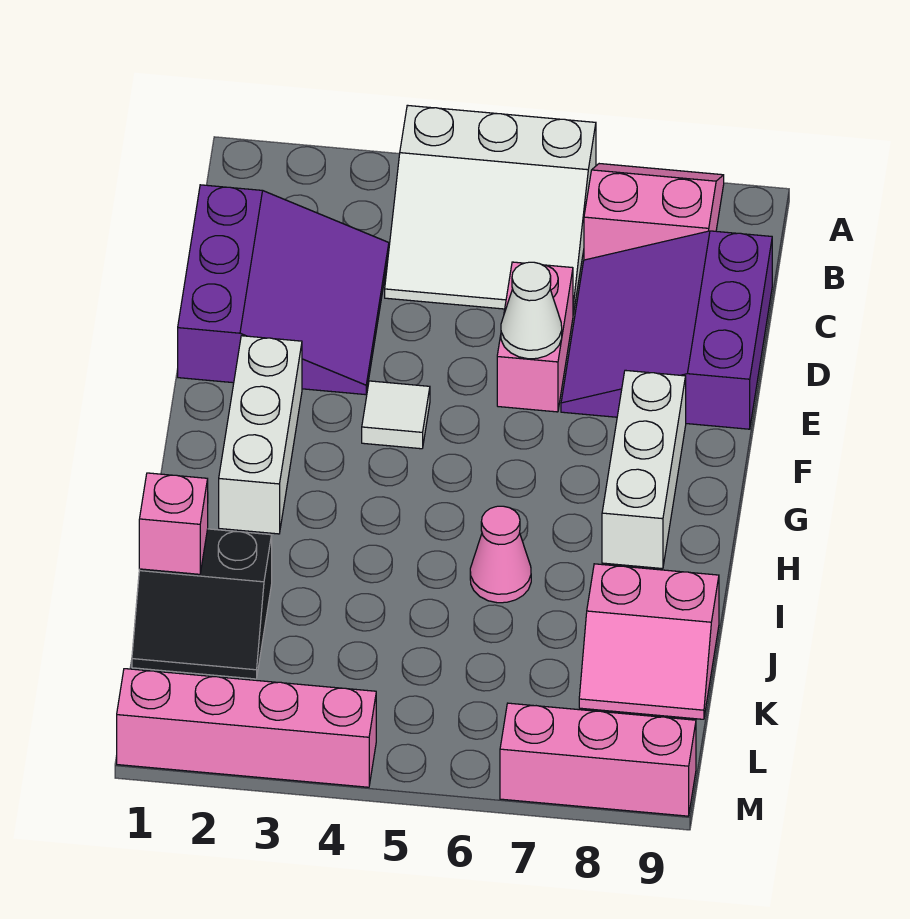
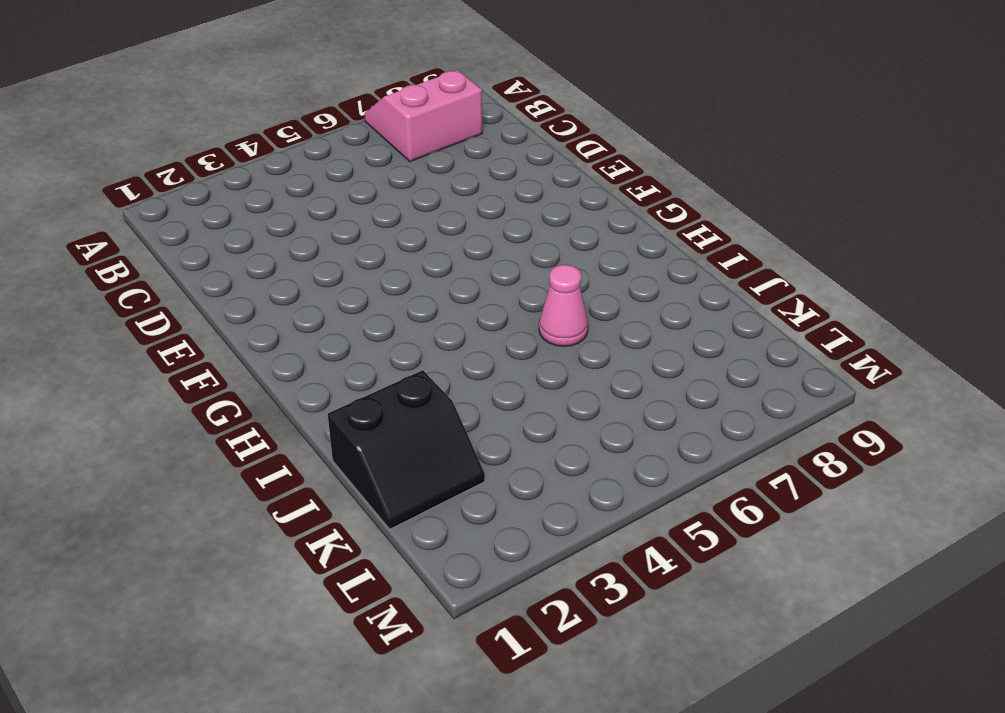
none -> white slope A4:C6 level 1 top A
none -> purple slope C1:E3 level 1 top 1
none -> purple slope C7:E9 level 1 top 9

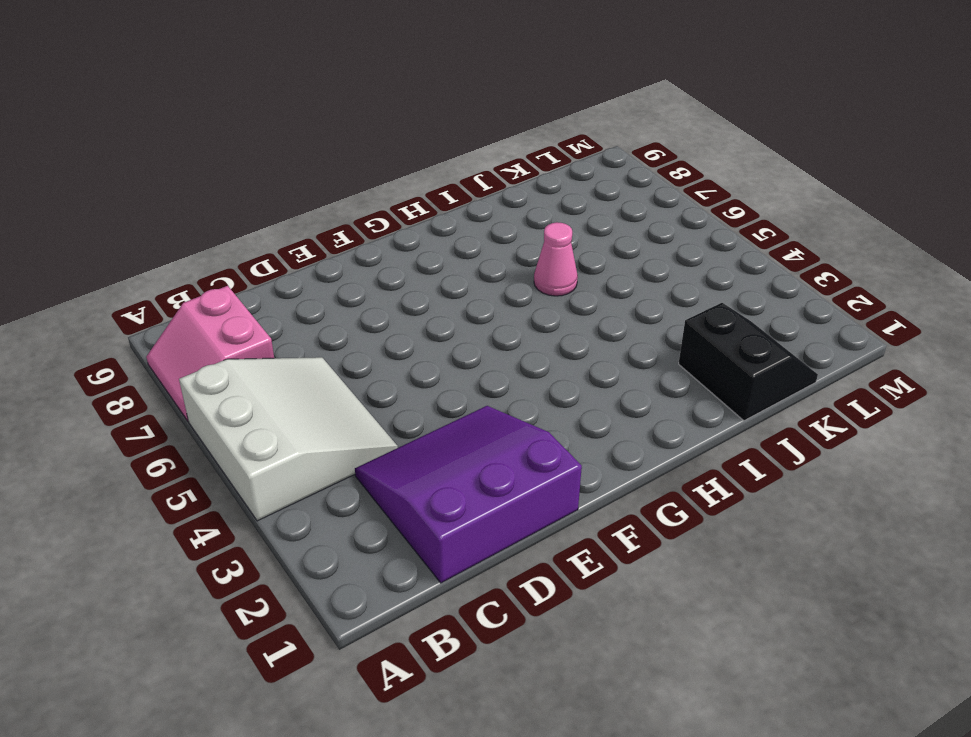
none -> purple slope C7:E9 level 1 top 9
none -> pink brick D6:E6 level 1
none -> white brick F2:H2 level 1

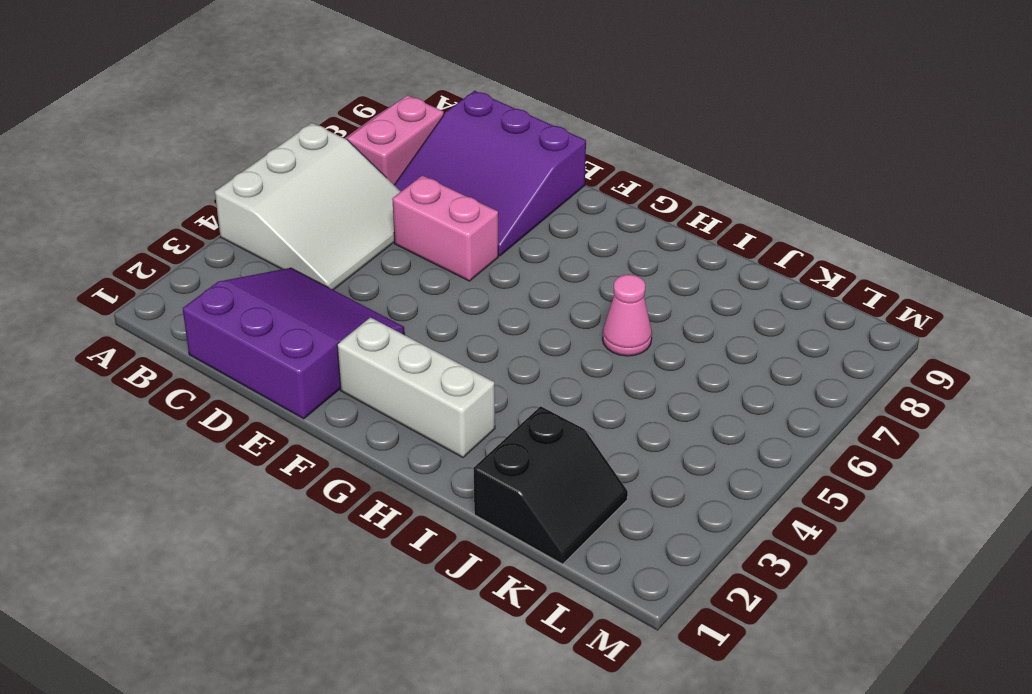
none -> white tile F4 level 1
none -> white brick F8:H8 level 1
none -> pink slope J8:K9 level 1 top J

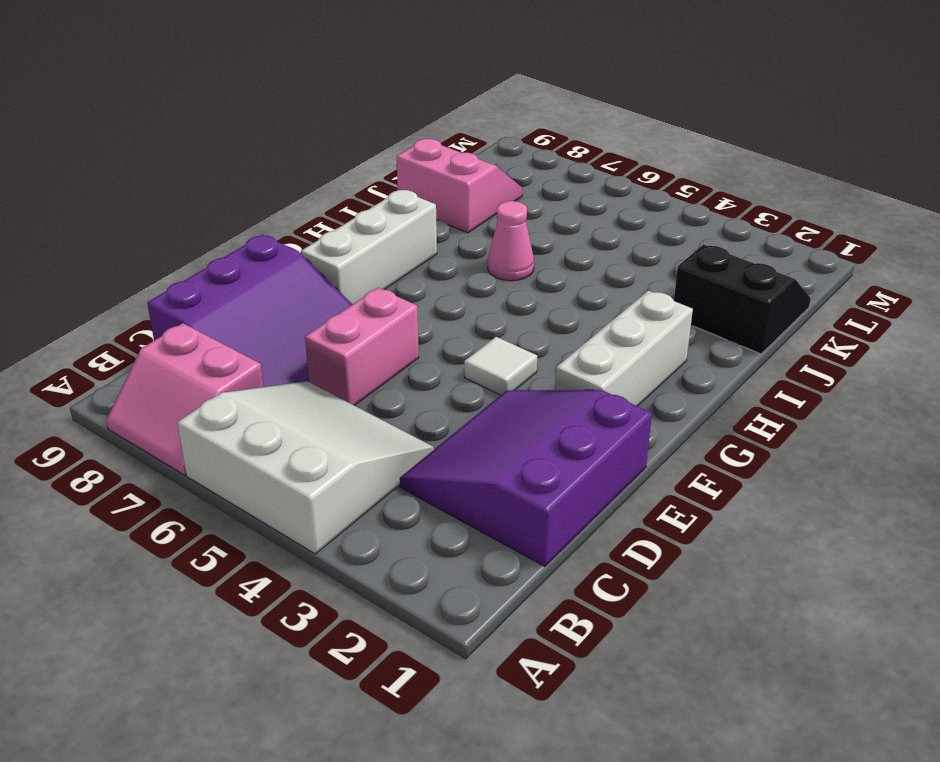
none -> pink brick M1:M4 level 1
none -> pink brick M7:M9 level 1
none -> white cone E6 level 2

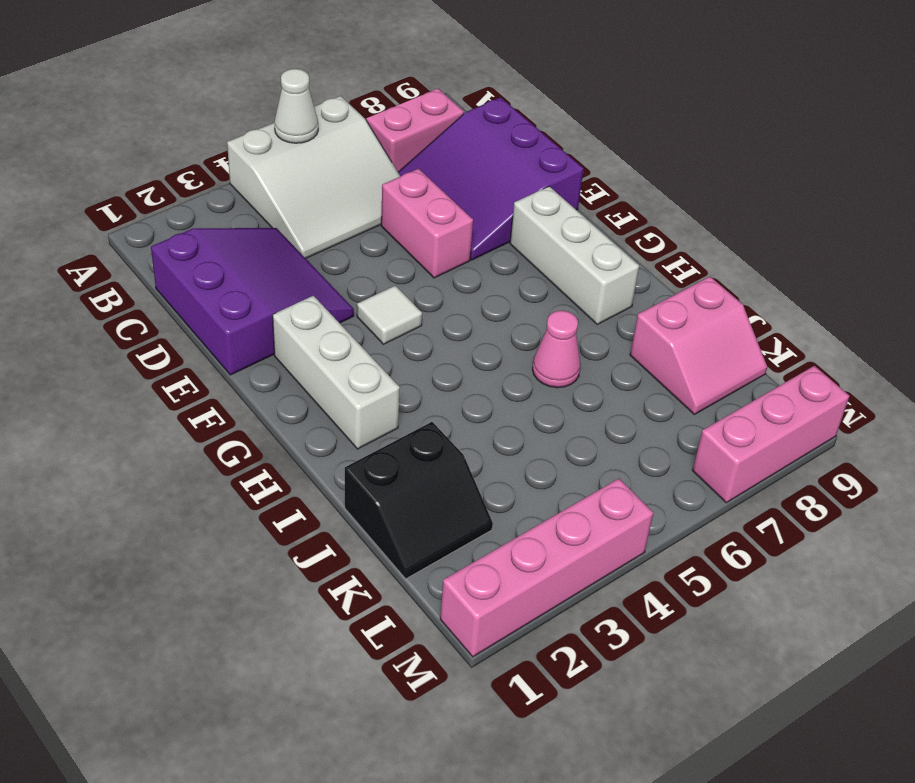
white cone A5 level 2 -> white cone E6 level 2
none -> pink brick J1 level 2

